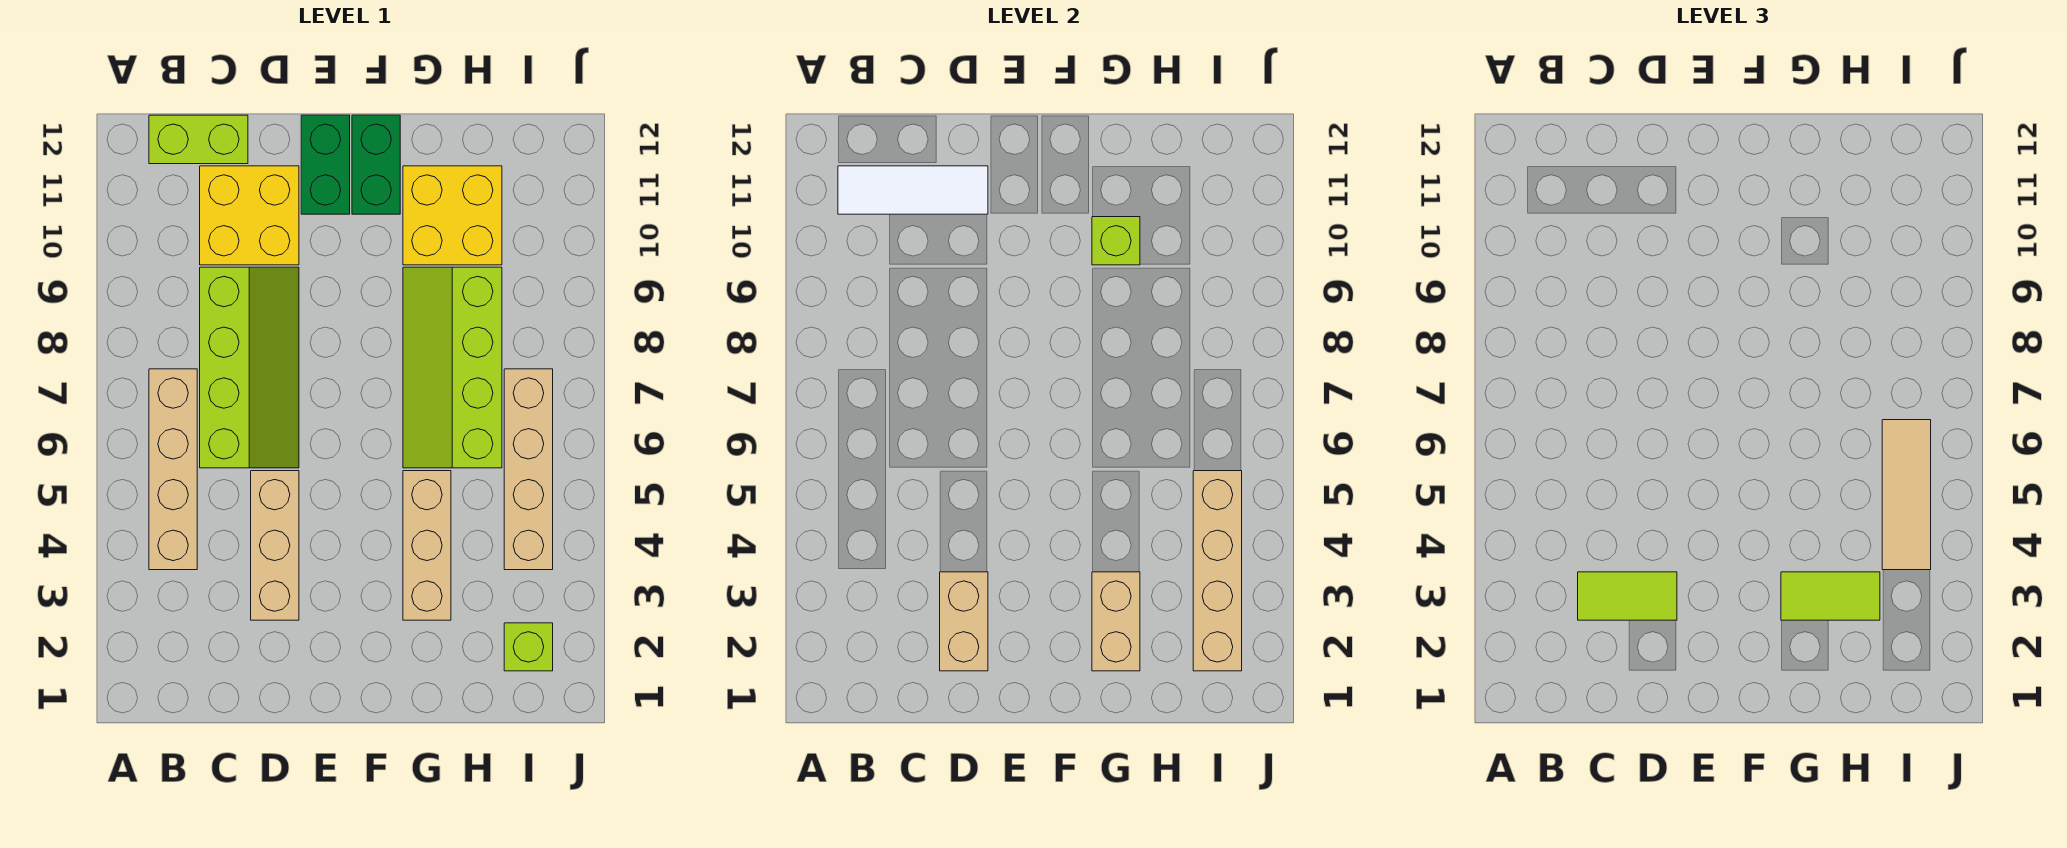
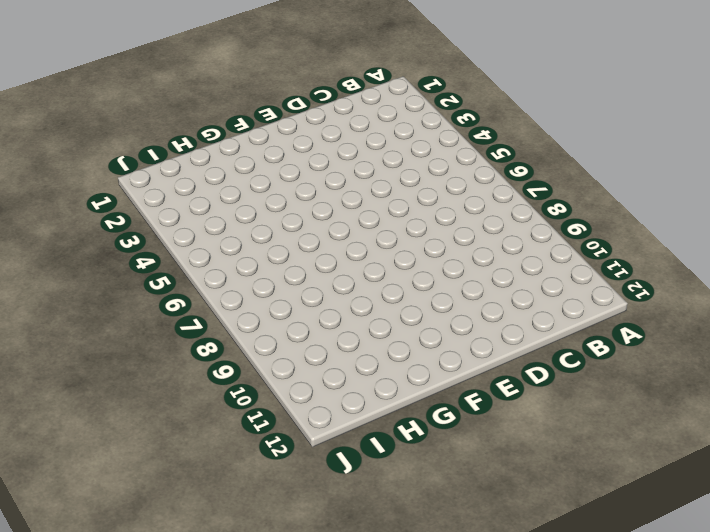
none -> tan brick B4:B7 level 1
none -> lime brick B12:C12 level 1
none -> lime slope C6:D9 level 1 top C

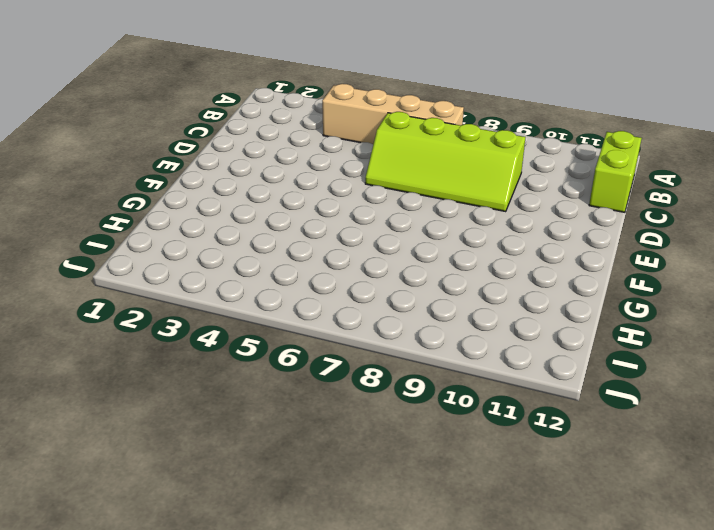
none -> yellow brick C10:D11 level 1
none -> tan brick D3:D5 level 1
none -> green brick E11:E12 level 1

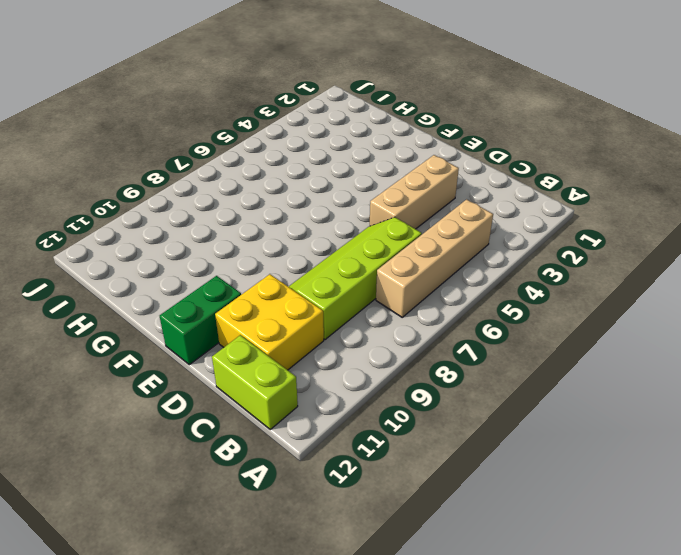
none -> green brick F11:F12 level 1
none -> tan brick G3:G5 level 1
none -> lime slope G6:H9 level 1 top H

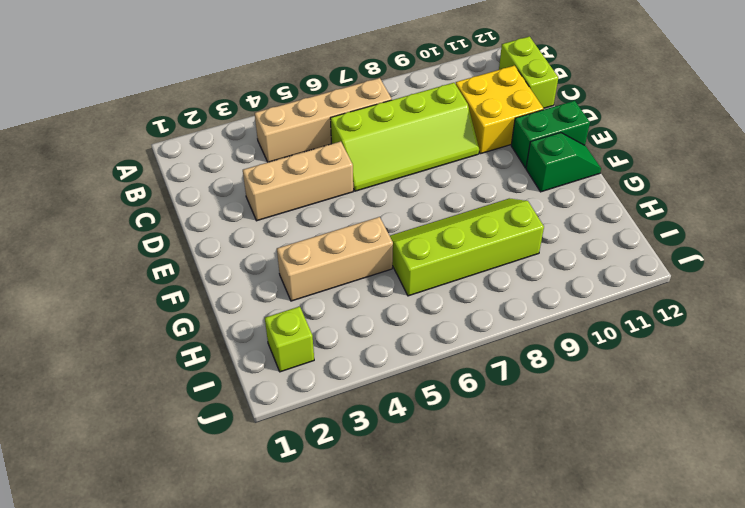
green slope F11:F12 level 1 top 11 -> green brick F11:F12 level 1
none -> yellow brick G10:H11 level 1
none -> tan brick I4:I7 level 1
none -> white tile B11:D11 level 2

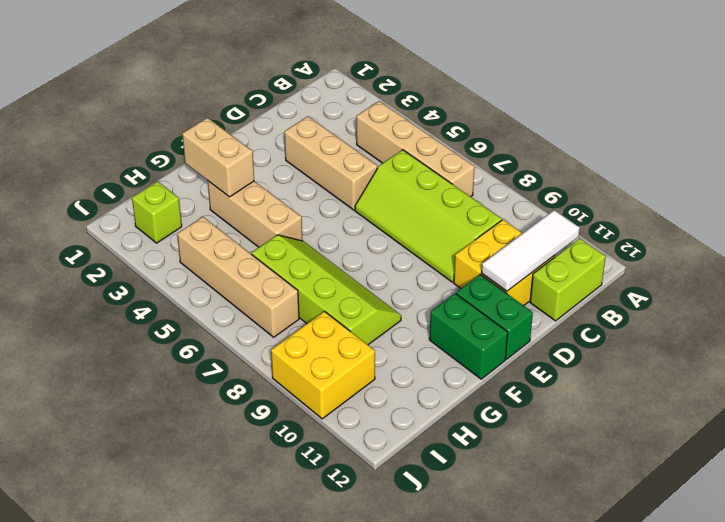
yellow brick I9:J10 level 1 -> yellow brick G10:H11 level 1
none -> tan brick D2:D3 level 2
none -> lime brick G10 level 2
none -> tan brick I2:I5 level 2

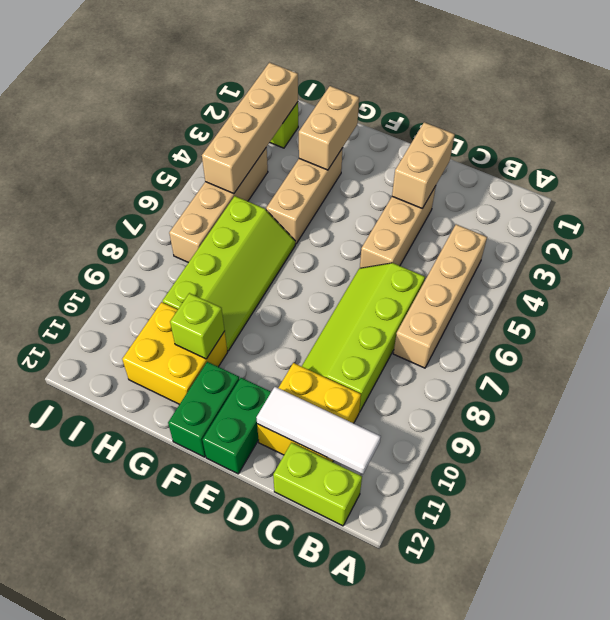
none -> lime tile C3:D3 level 3
none -> lime tile G3:H3 level 3
none -> tan tile I4:I6 level 3

